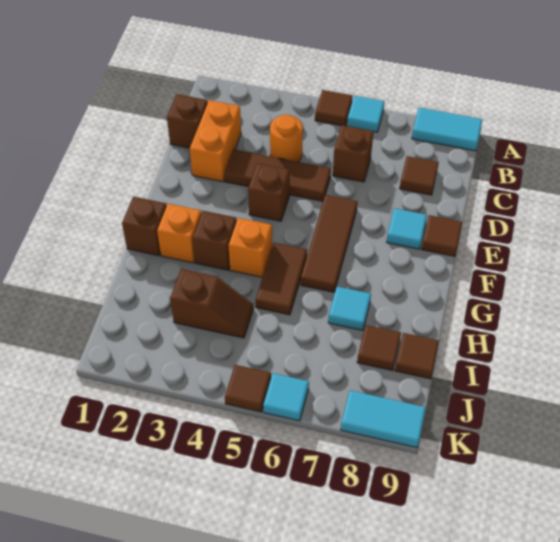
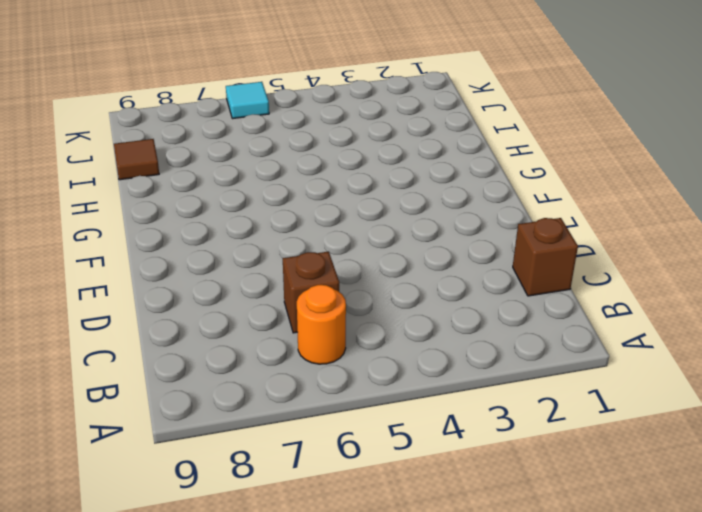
orange round brick B6 level 1 -> orange round brick C4 level 1
none -> brown tile A5 level 1
none -> cyan tile A6 level 1
none -> cyan tile A8:A9 level 1

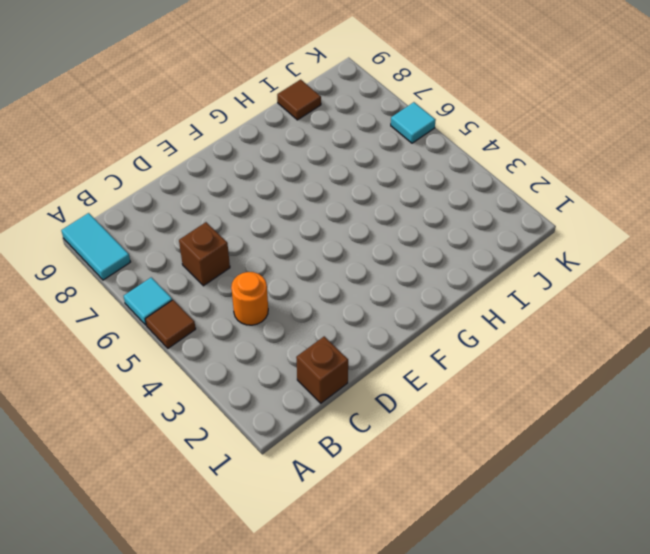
none -> orange brick C2:D2 level 1
none -> brown tile C8 level 1
none -> brown tile D3:D5 level 1

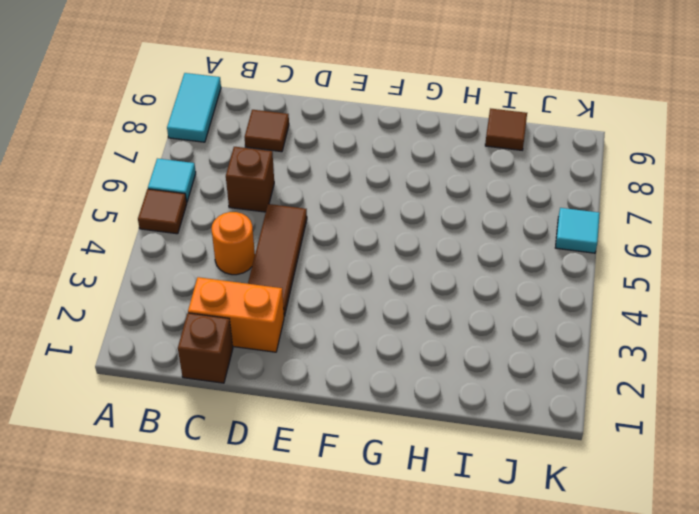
none -> brown brick E4 level 1
none -> brown tile E6:G6 level 1
none -> cyan tile E8 level 1

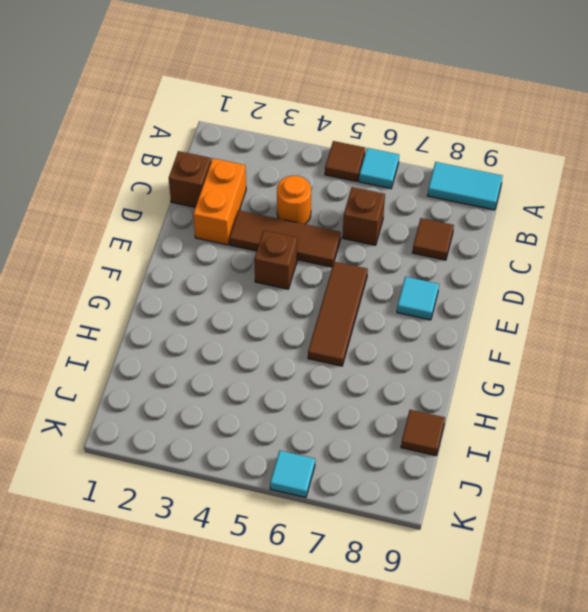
none -> brown tile E9 level 1
none -> brown brick G1 level 1
none -> orange brick G2 level 1

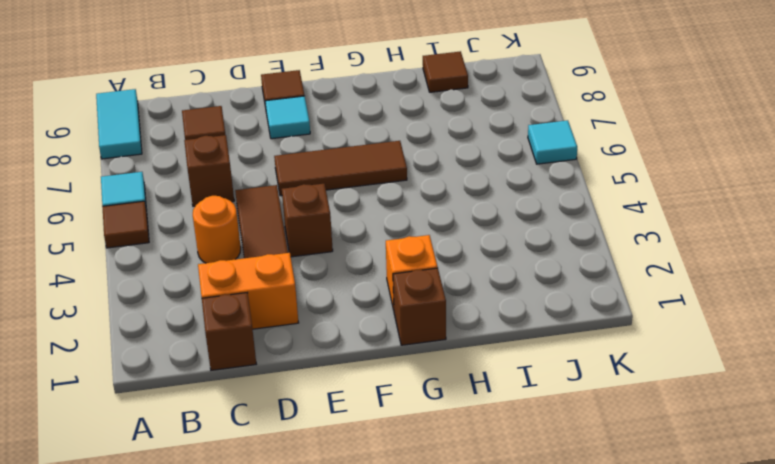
none -> brown brick G3 level 1
none -> orange brick G4 level 1
none -> brown tile G5:H5 level 1

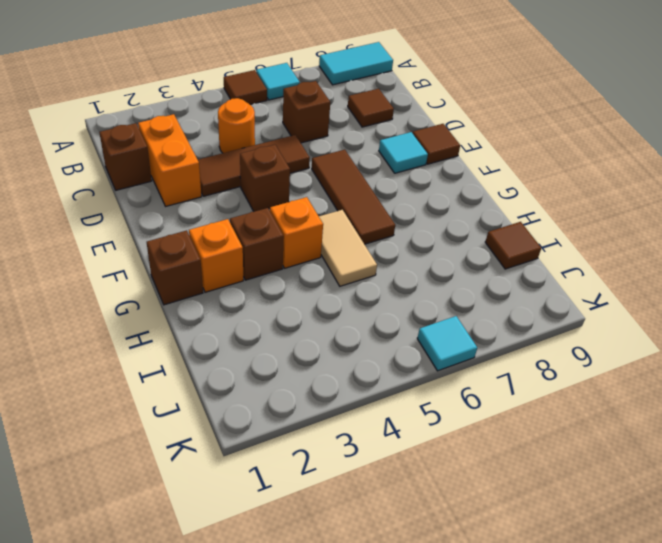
tan tile G5:H5 level 1 -> brown tile G5:H5 level 1
none -> cyan tile H7 level 1
none -> brown slope I3:I4 level 1 top 3
none -> brown tile I8 level 1

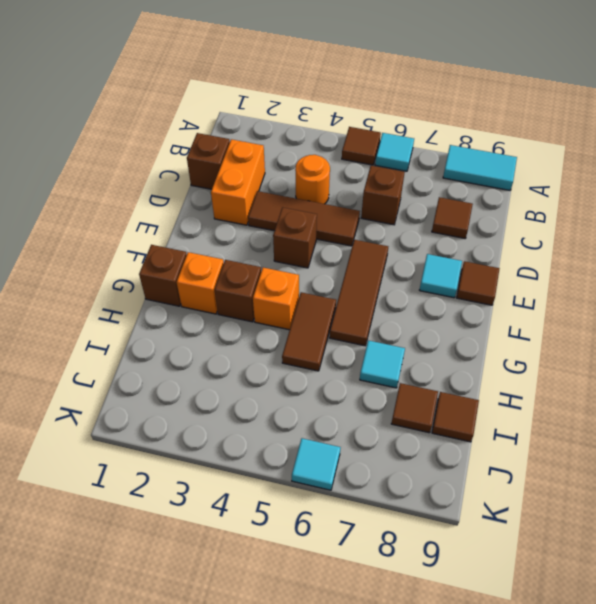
none -> brown slope I3:I4 level 1 top 3
none -> brown tile K5 level 1
none -> cyan tile K8:K9 level 1

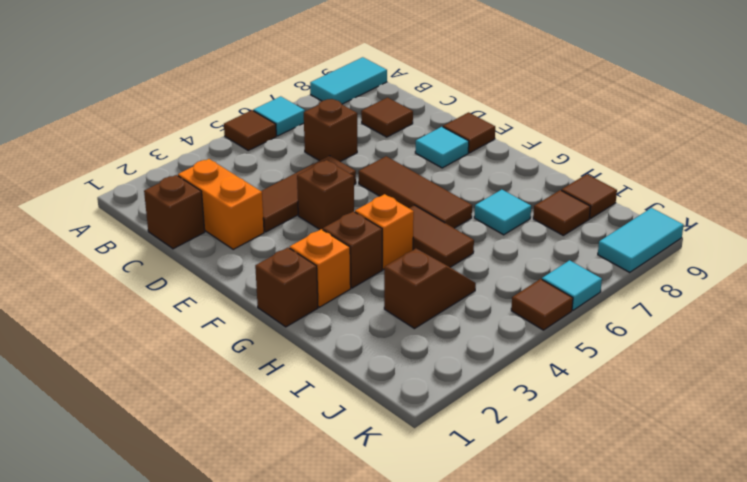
none -> orange round brick C4 level 1

